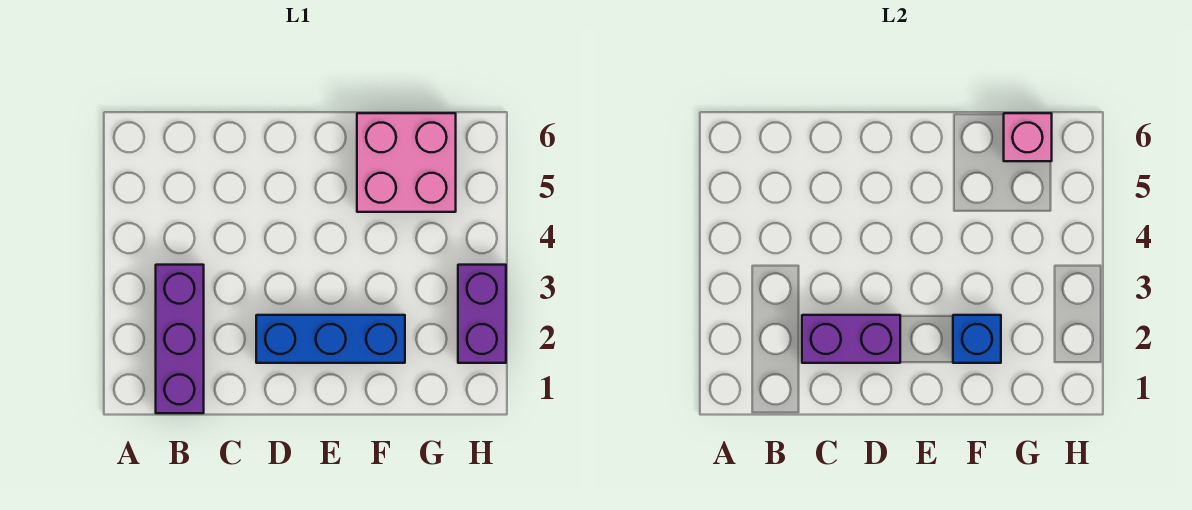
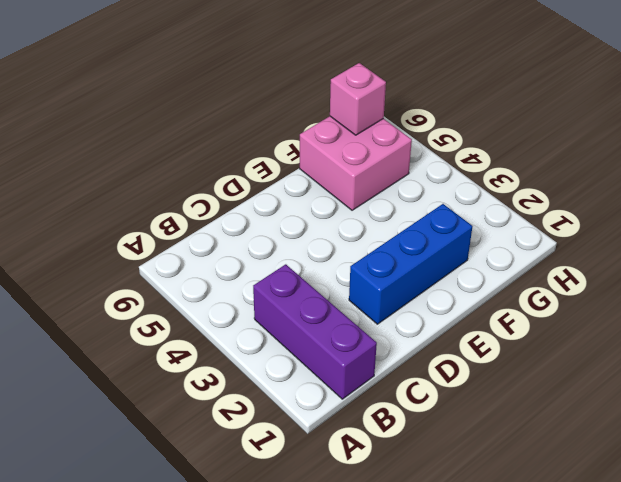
none -> purple brick H2:H3 level 1
none -> purple brick C2:D2 level 2

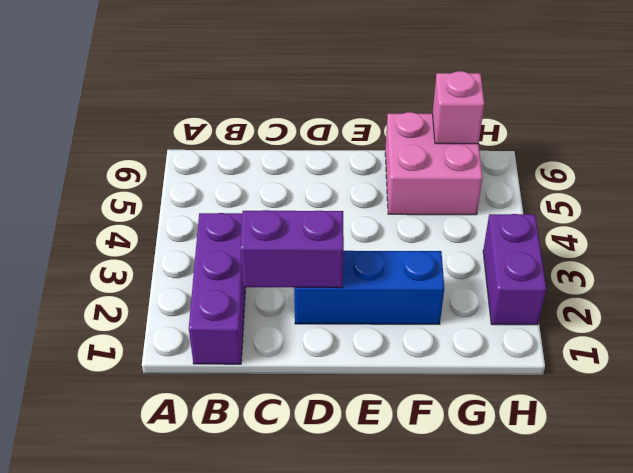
none -> blue brick F2 level 2

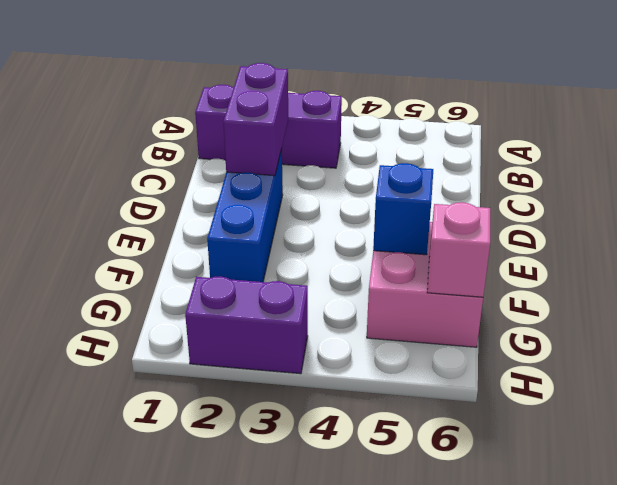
blue brick F5 level 2 -> blue brick F2 level 2

